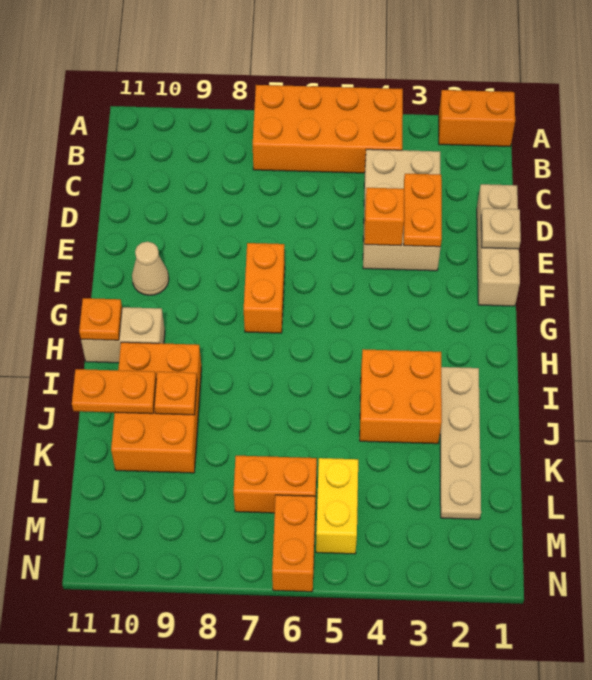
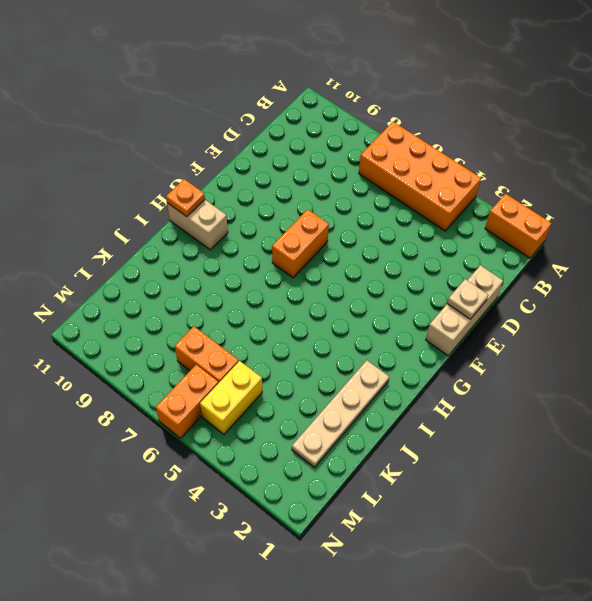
none -> tan brick C3:E4 level 1
none -> tan cone F10 level 1
none -> orange brick I3:J4 level 1

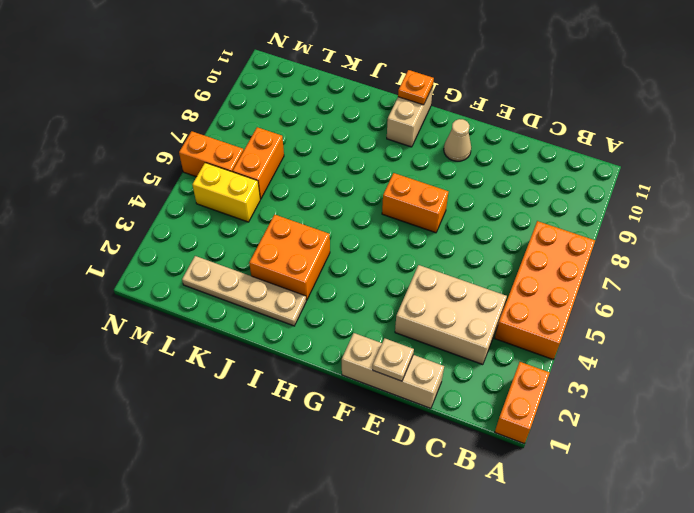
none -> orange brick I9:K10 level 1
none -> orange plate D3:E3 level 2
none -> orange brick E4 level 2

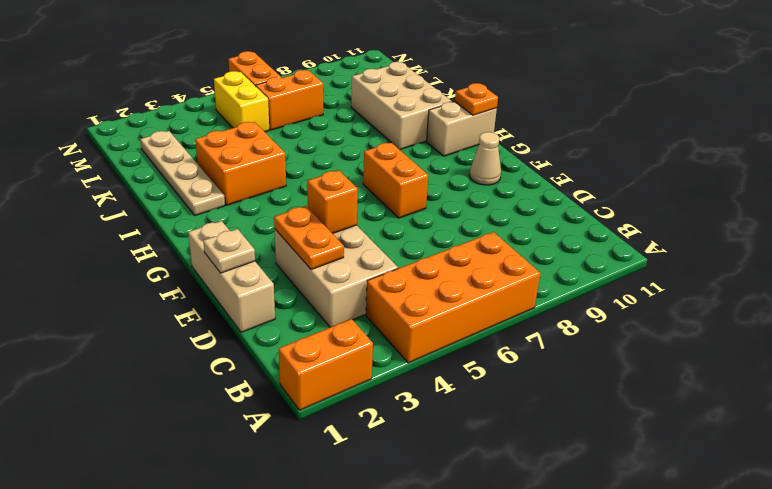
tan brick I9:K10 level 1 -> orange brick I9:K10 level 1
none -> orange plate J9 level 2
none -> orange plate J10:J11 level 2

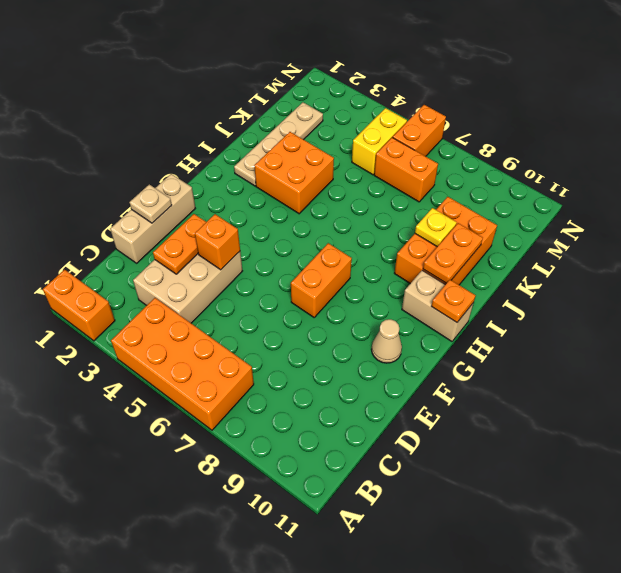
orange plate I10:J10 level 2 -> orange plate J10:J11 level 2
yellow plate J9 level 2 -> orange plate J9 level 2

